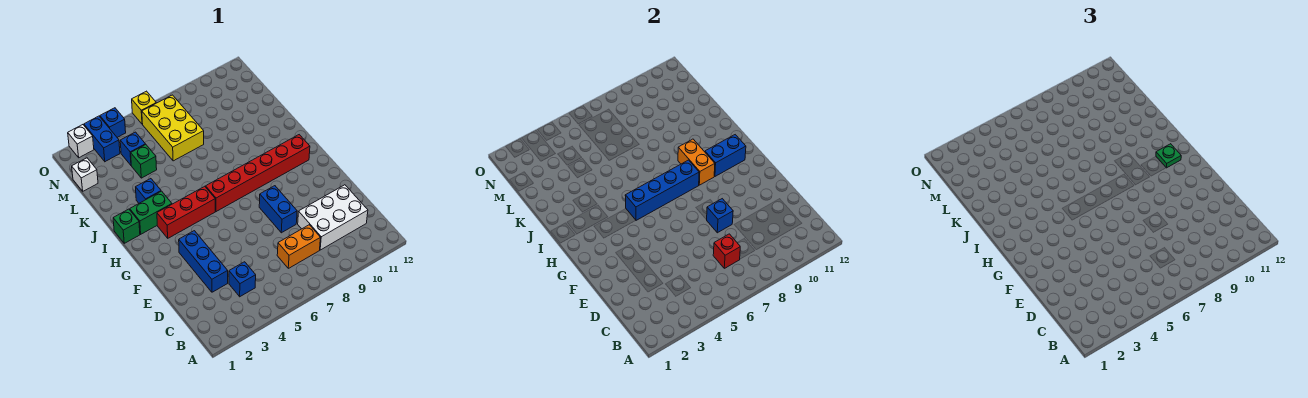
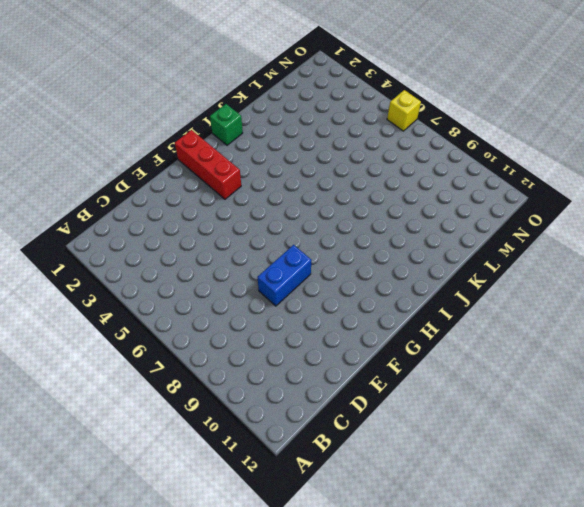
red brick G1:G3 level 1 -> red brick H3:H5 level 1
none -> blue brick C4 level 1
none -> orange brick C7:C8 level 1
none -> white brick C9:D11 level 1

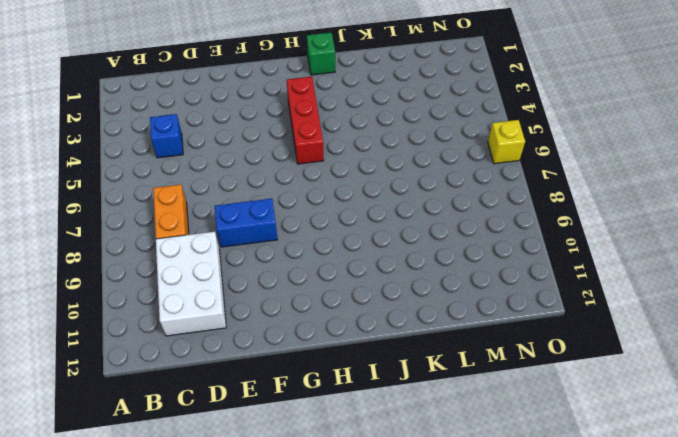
none -> blue brick D3:F3 level 1
none -> red brick H6:H11 level 1
none -> green brick I2:I3 level 1

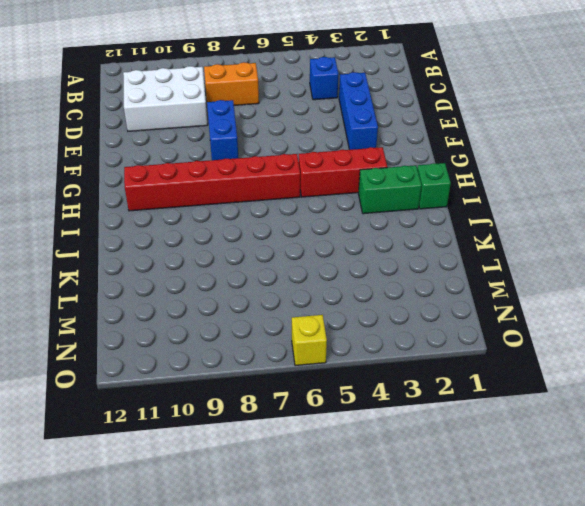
none -> blue brick J3 level 1
none -> green brick L4 level 1
none -> yellow brick L6:N7 level 1

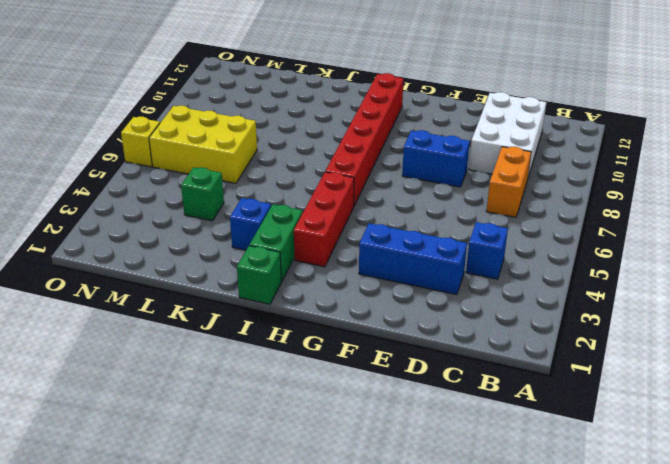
none -> white brick M1 level 1
none -> blue brick M4 level 1
none -> blue brick N3:O3 level 1

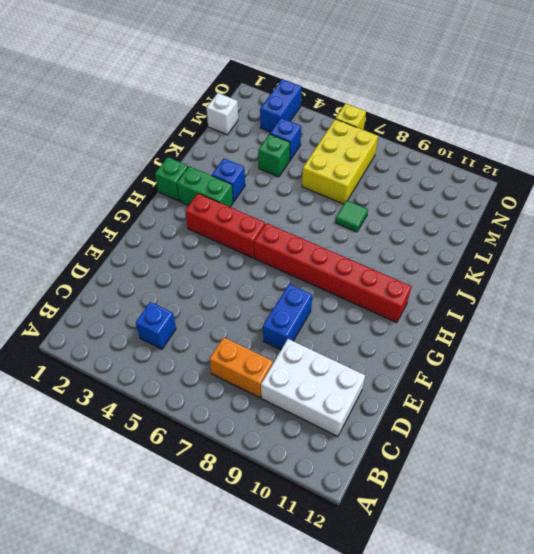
green tile K8 level 1 -> none
none -> blue brick D3:F3 level 1
none -> white brick O2 level 1
none -> blue brick O4 level 1

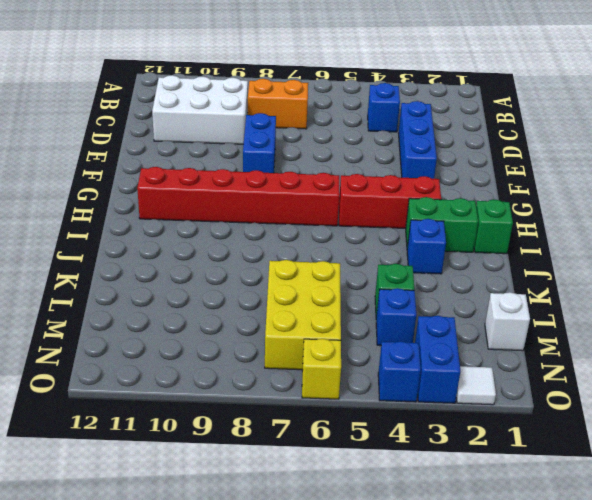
white tile O2 level 1 -> white brick O2 level 1
none -> red brick C7 level 2
none -> blue brick E8 level 2
none -> blue brick H5:H8 level 2

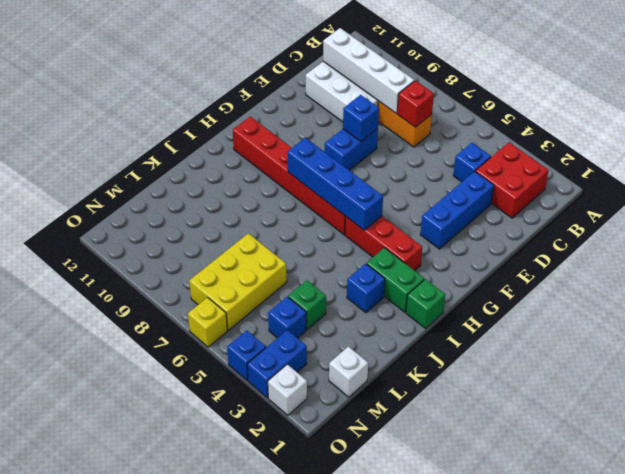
red brick B2:C3 level 1 -> none
white brick C8:C11 level 2 -> none
none -> orange brick H9:I9 level 2
none -> blue brick H10:H11 level 2
none -> green plate H11 level 3

